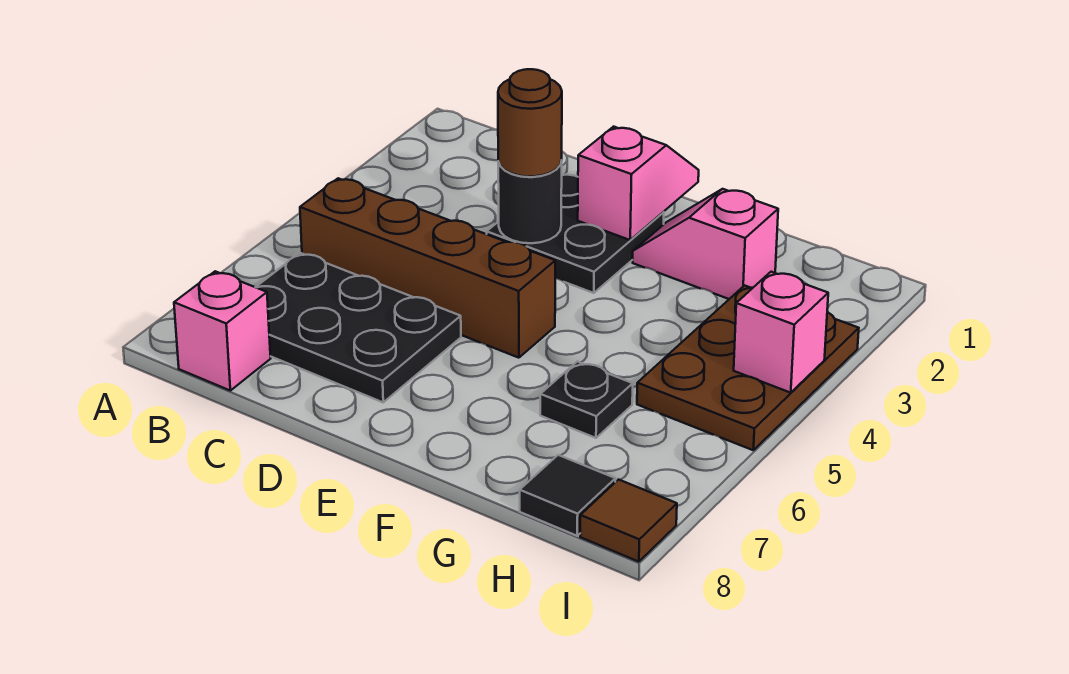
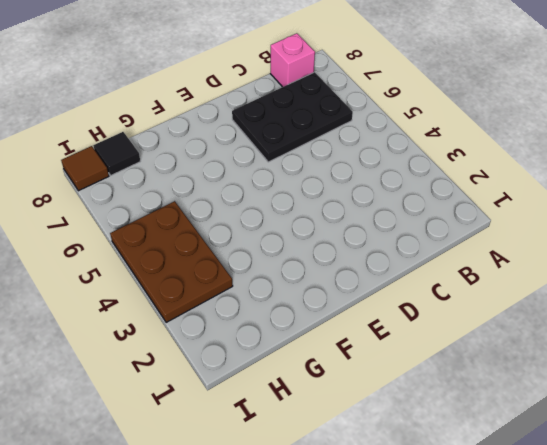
none -> brown brick B5:E5 level 1
none -> black plate D2:E3 level 1
none -> pink slope F2:G2 level 1 top G

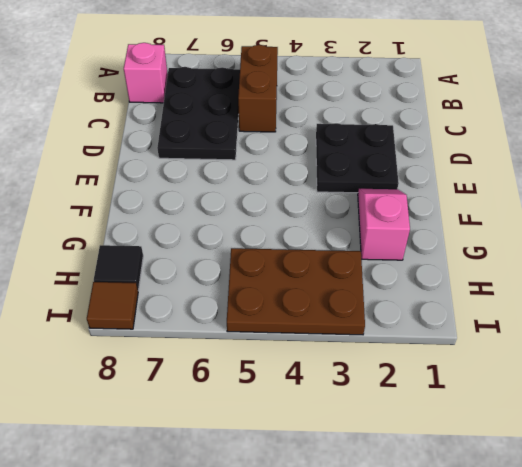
brown brick B5:C5 level 1 -> brown brick B5:E5 level 1
none -> black plate G6 level 1
none -> black round brick D3 level 2
none -> pink slope E1:E2 level 2 top 2

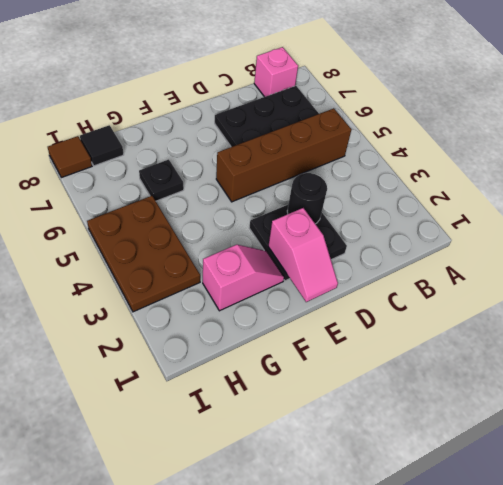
none -> pink brick I4 level 2
none -> brown round brick D3 level 3

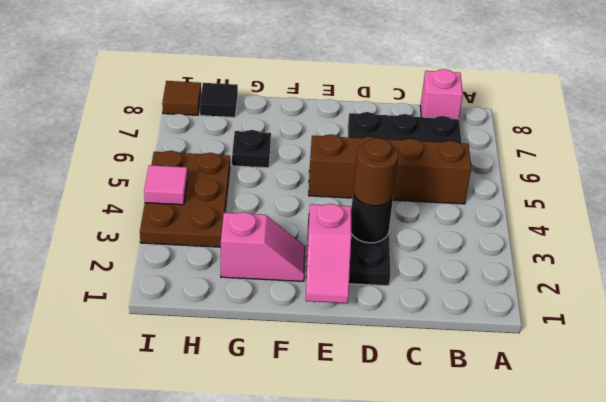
pink tile I4 level 2 -> pink brick I4 level 2

